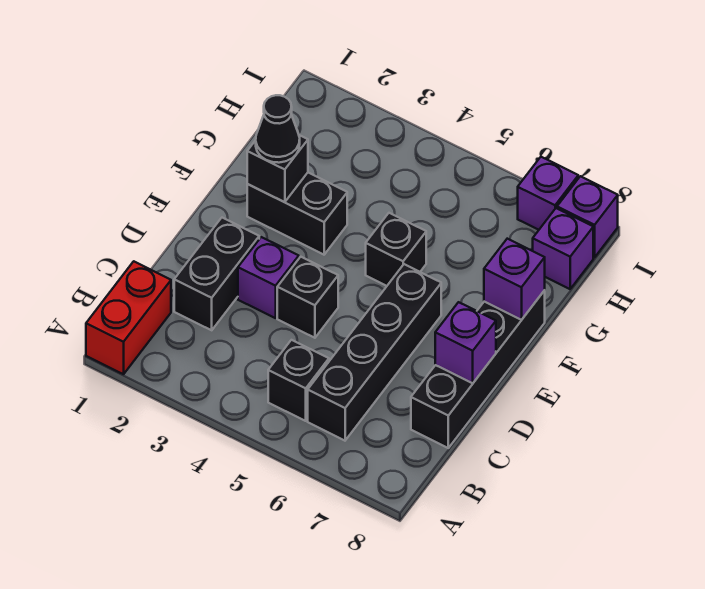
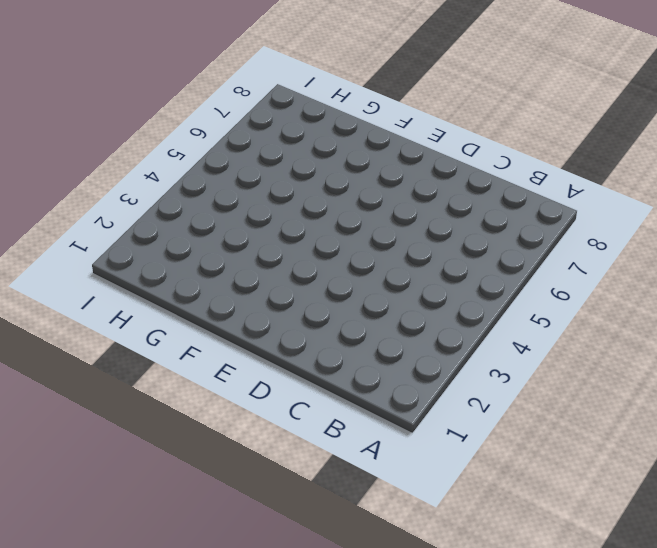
none -> red brick A1:B1 level 1
none -> black brick B5 level 1
none -> black brick B6:E6 level 1

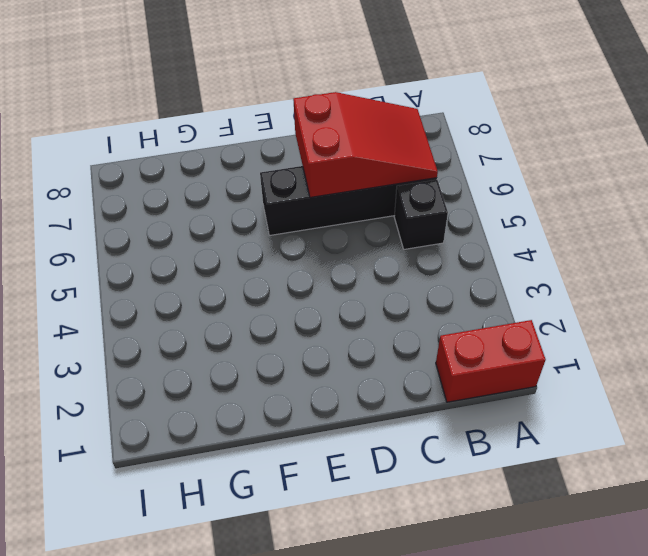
red slope B6:D7 level 2 top D -> none
none -> black brick C2:D2 level 1
none -> black brick C8:F8 level 1
none -> purple brick D3 level 1

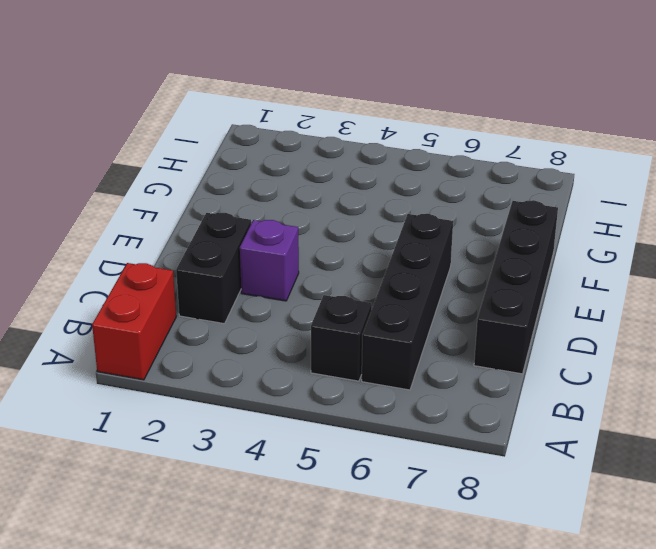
none -> black brick D4 level 1
none -> black brick F2:F3 level 1
none -> black brick F5 level 1

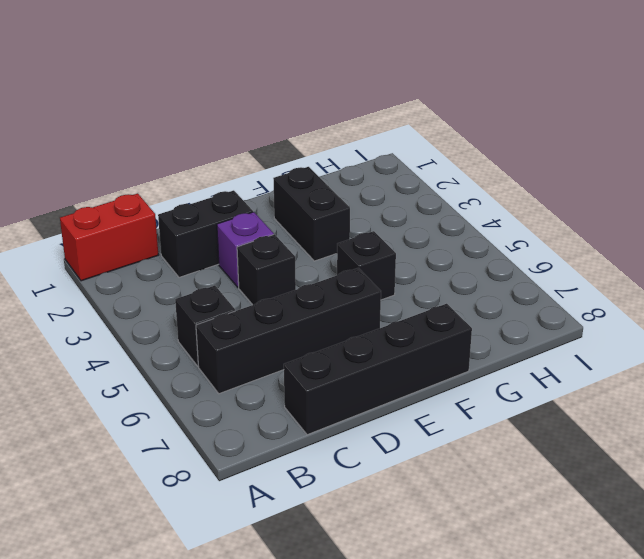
none -> purple brick H8 level 1
none -> purple brick I7 level 1
none -> purple brick I8 level 1

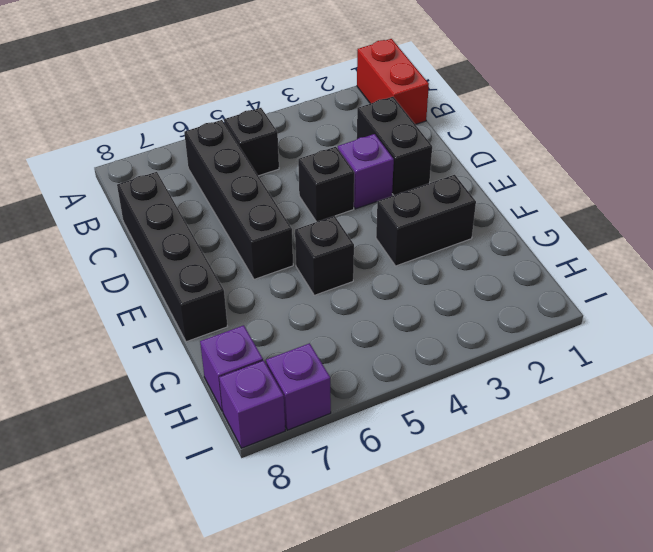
none -> purple brick D8 level 2
none -> black brick F2 level 2
none -> purple brick F8 level 2

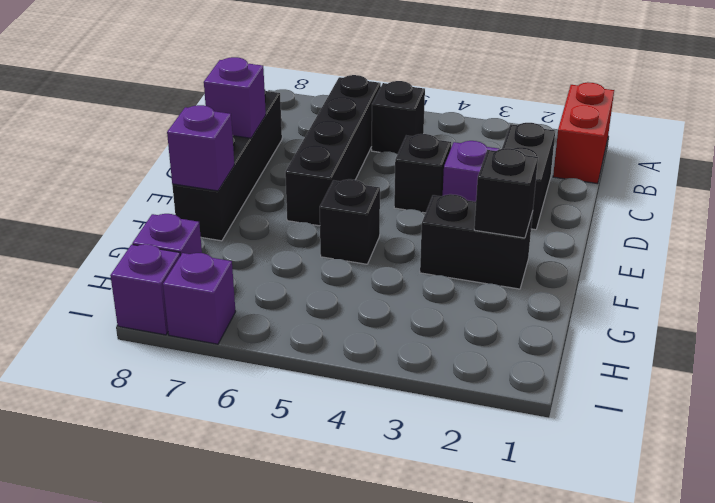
none -> black cone F2 level 3

